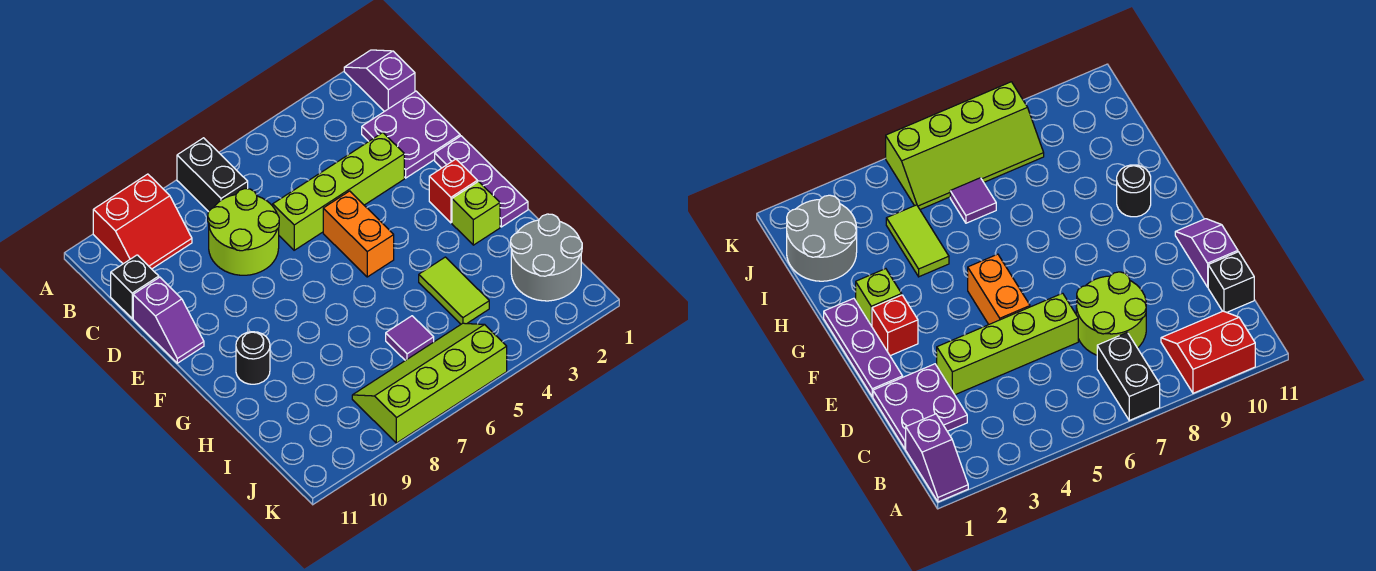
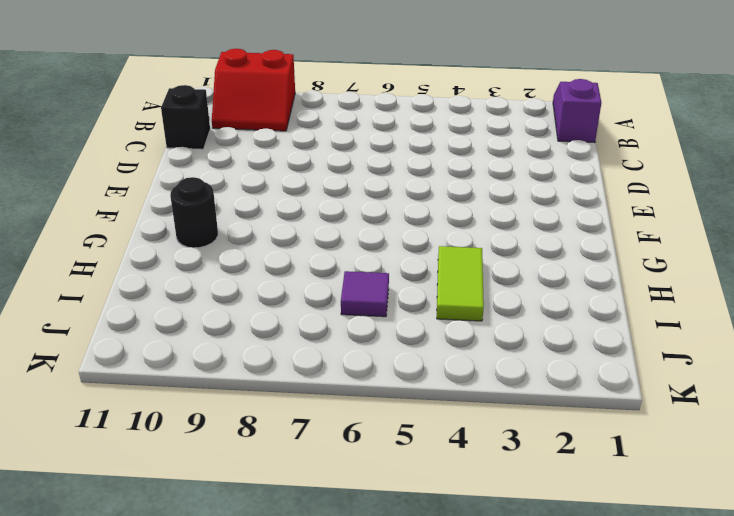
none -> black brick A7:B7 level 1
none -> purple plate C1:D2 level 1
none -> lime round brick C7:D8 level 1

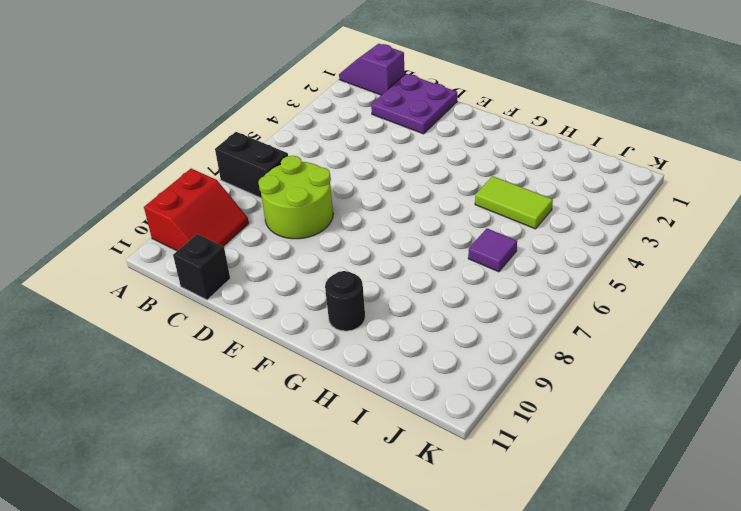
none -> lime brick D3:D6 level 1
none -> purple slope D11:E11 level 1 top D
none -> purple plate E1:G1 level 1

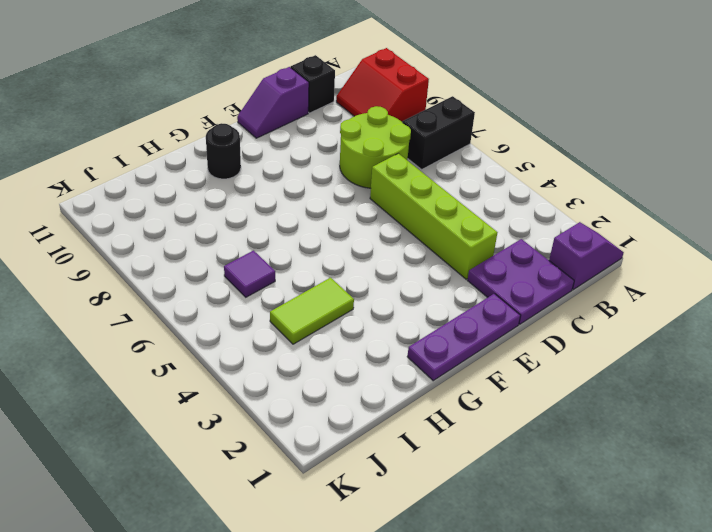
none -> orange brick E5:F5 level 1
none -> red brick F2 level 1
none -> lime brick G2 level 1

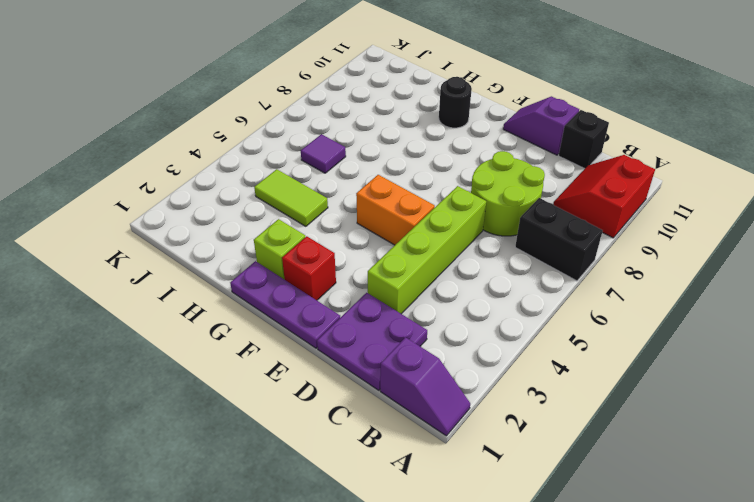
none -> grey round brick I1:J2 level 1
none -> lime slope J5:K8 level 1 top K

